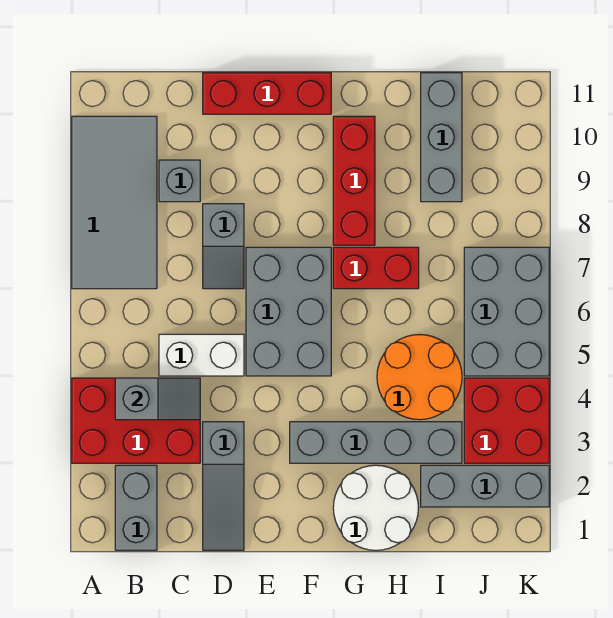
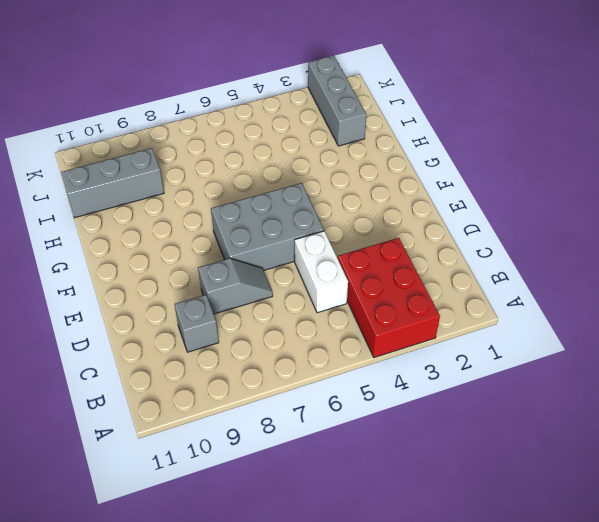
none -> grey tile A7:B10 level 1
none -> grey brick B1:B2 level 1
none -> grey slope D1:D3 level 1 top 3

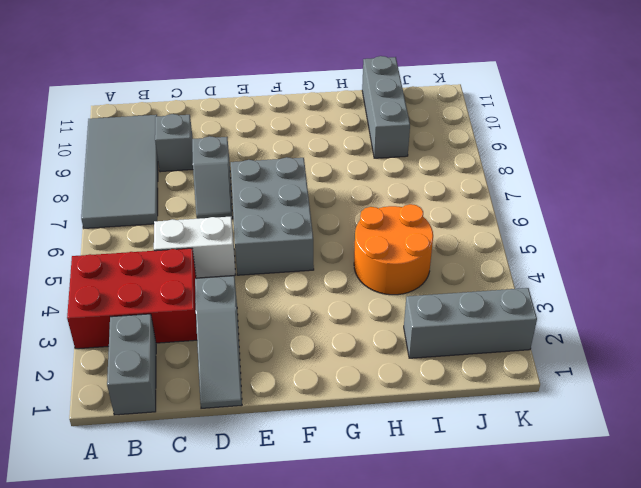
none -> red brick D11:F11 level 1
none -> grey brick F3:I3 level 1
none -> white round brick G1:H2 level 1

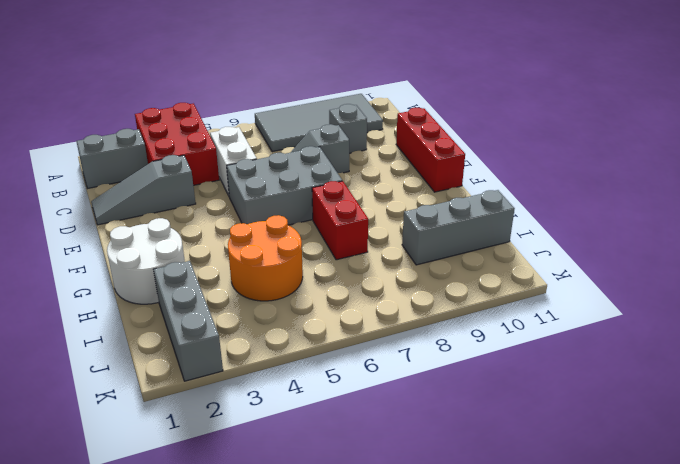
none -> grey brick F3:I3 level 1
none -> red brick G8:G10 level 1
none -> red brick J3:K4 level 1

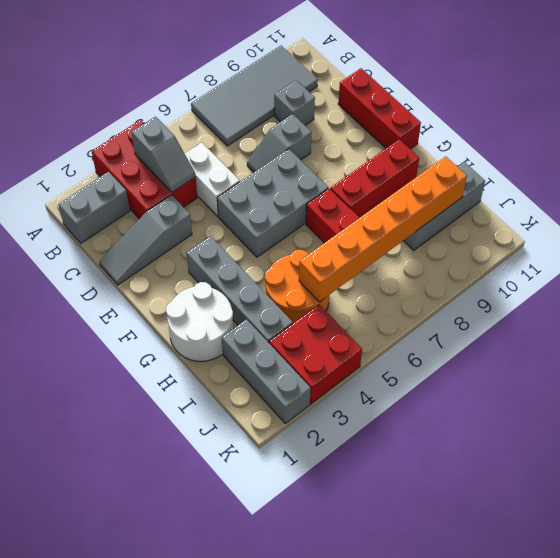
orange brick I5:I10 level 2 -> none
none -> grey brick J5:K7 level 1

